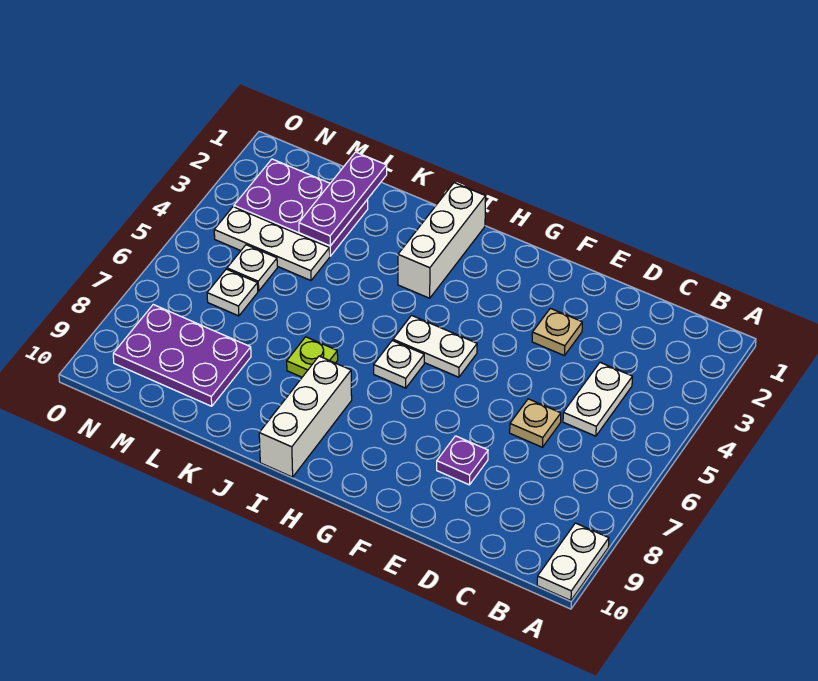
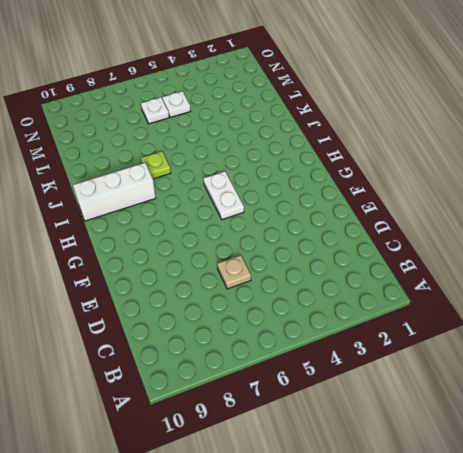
none -> white plate A9:A10 level 1
none -> white plate C4:C5 level 1
none -> tan plate E3 level 1

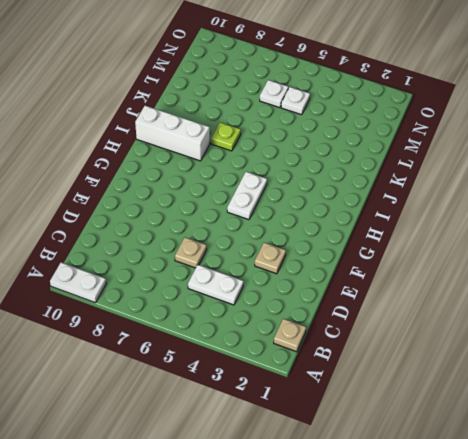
tan plate B1 level 1 -> none
none -> purple plate E8 level 1
none -> white plate H6 level 1
none -> white brick I1:I3 level 1

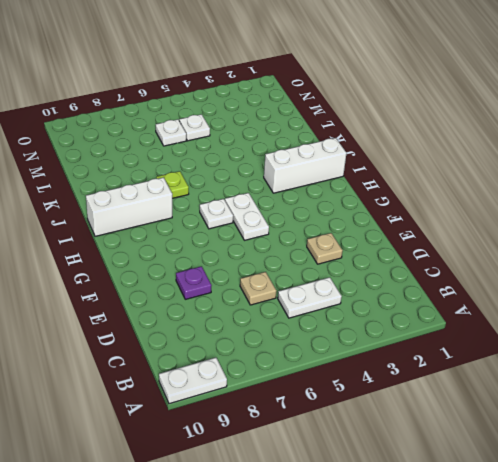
none -> purple plate L2:N3 level 1
none -> white plate L4:N4 level 1
none -> purple plate L8:N9 level 1

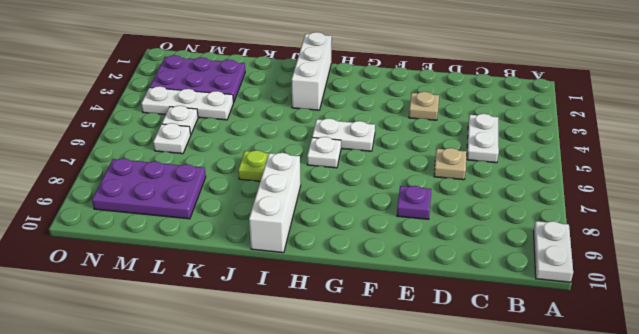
none -> purple plate L1:L3 level 2

